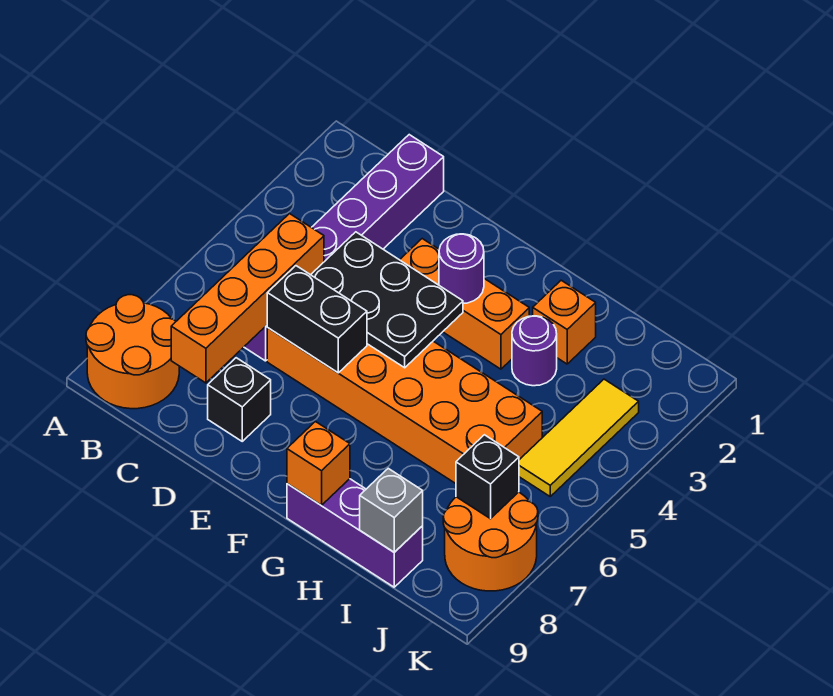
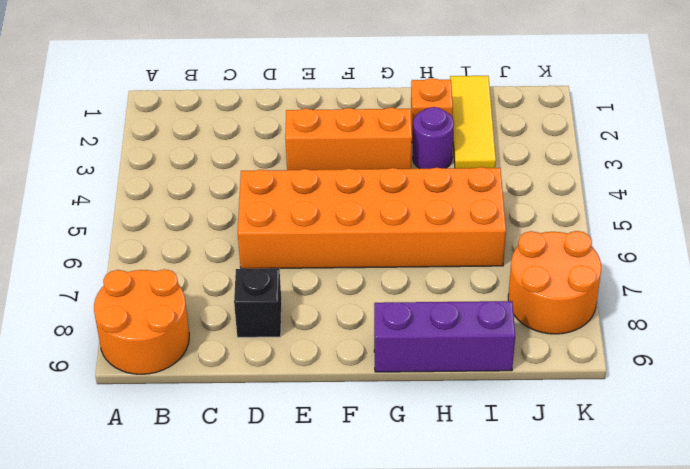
yellow tile I1:I3 level 1 -> yellow tile J3:J5 level 1
none -> purple brick C1:C6 level 1
none -> orange brick C5:C8 level 2
none -> black plate D4:F5 level 2

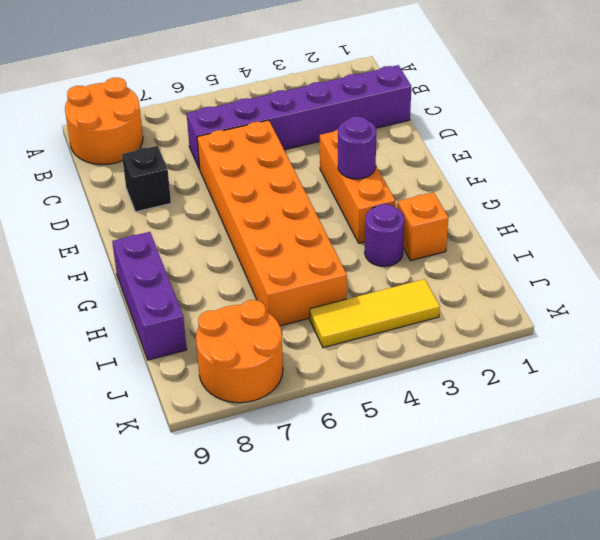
none -> orange brick C5:C8 level 2
none -> black plate D4:F5 level 2
none -> black brick D6:E6 level 2

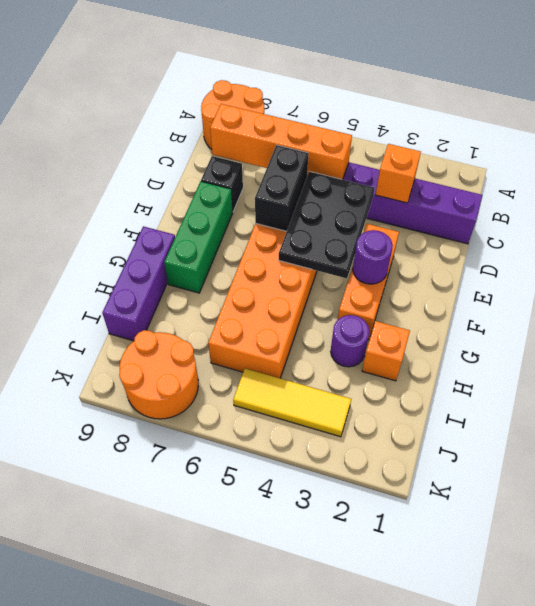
orange brick C3 level 2 -> orange brick G9 level 2
green brick E8:G8 level 1 -> none
none -> grey brick I9 level 2
none -> black brick J7 level 2

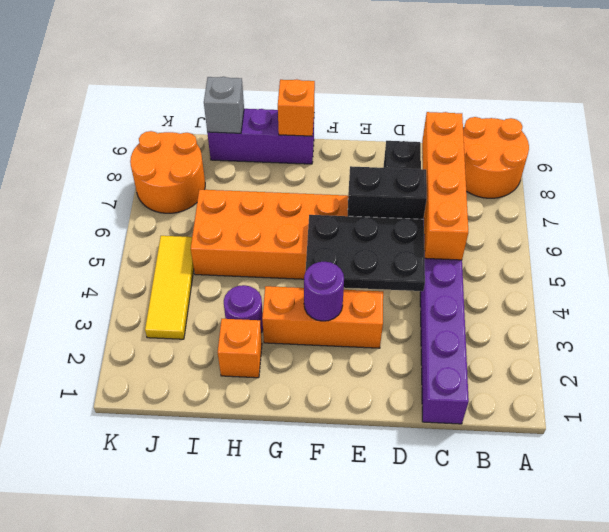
none -> black brick J7 level 2

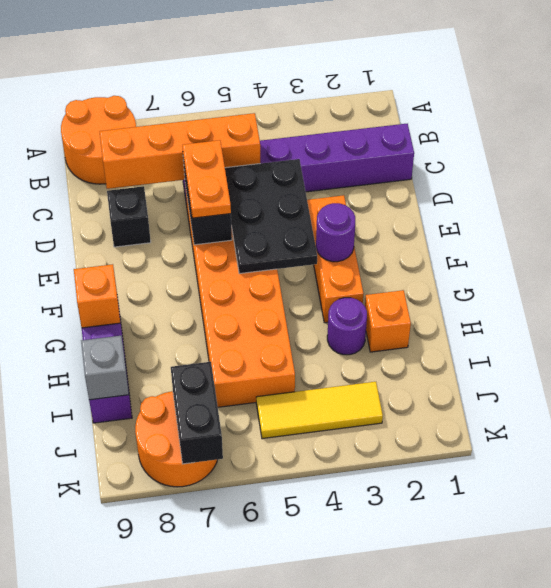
orange plate D6:E6 level 3 -> none
black brick J7:K7 level 2 -> black brick J7 level 2

